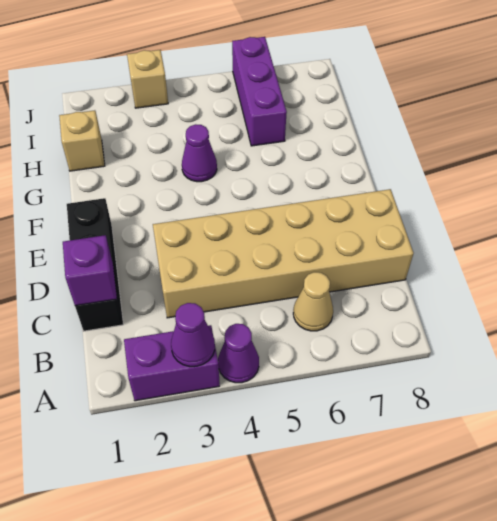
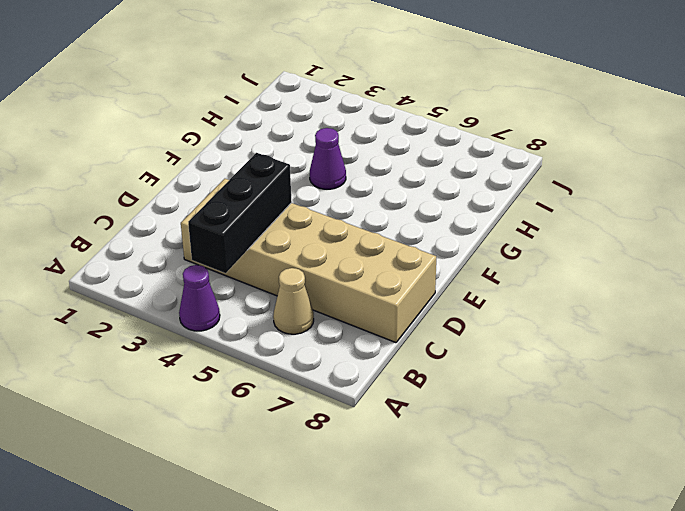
black brick B4:D4 level 2 -> black brick C1:E1 level 1
none -> purple brick A2:A3 level 1
none -> tan brick H1 level 1

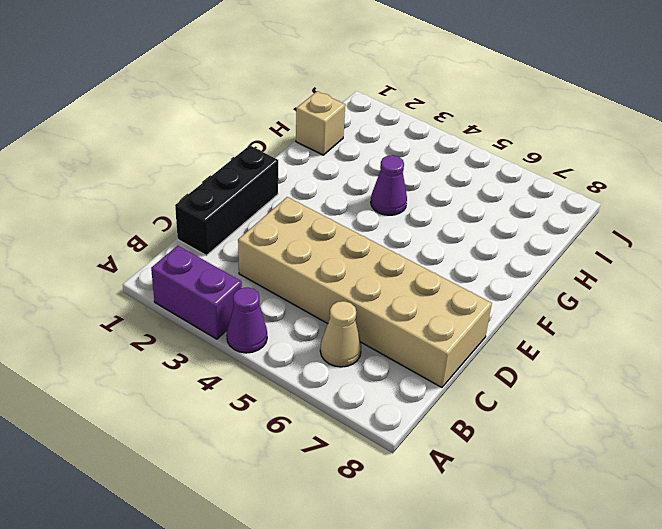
none -> purple brick H6:J6 level 1
none -> tan brick J3 level 1

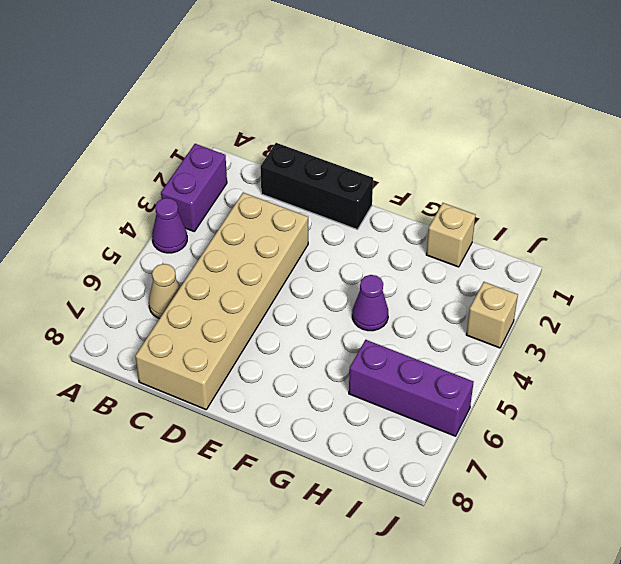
none -> purple cone A3 level 2
none -> purple brick C1 level 2

